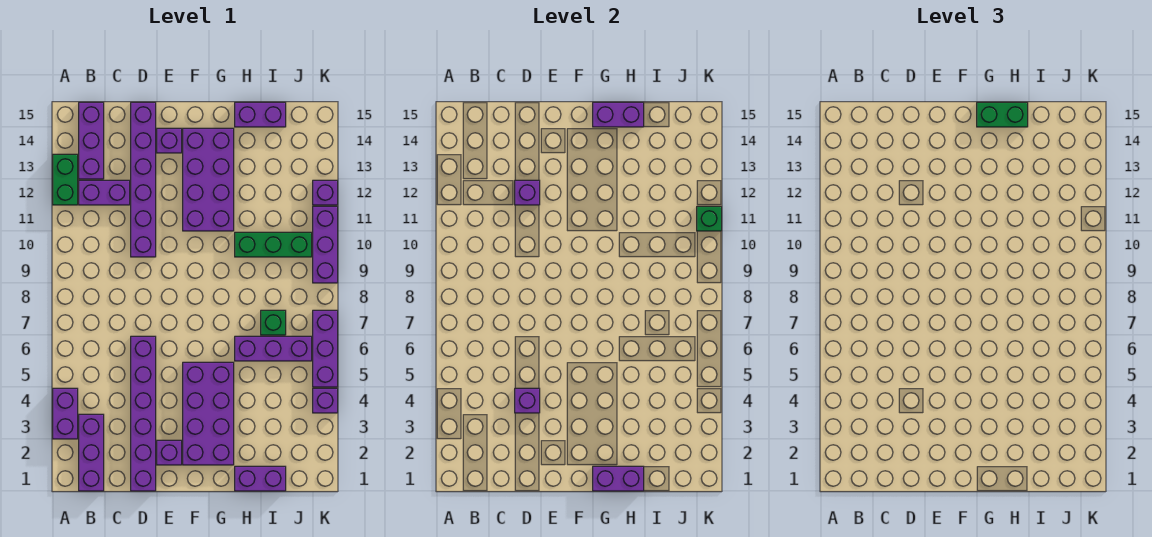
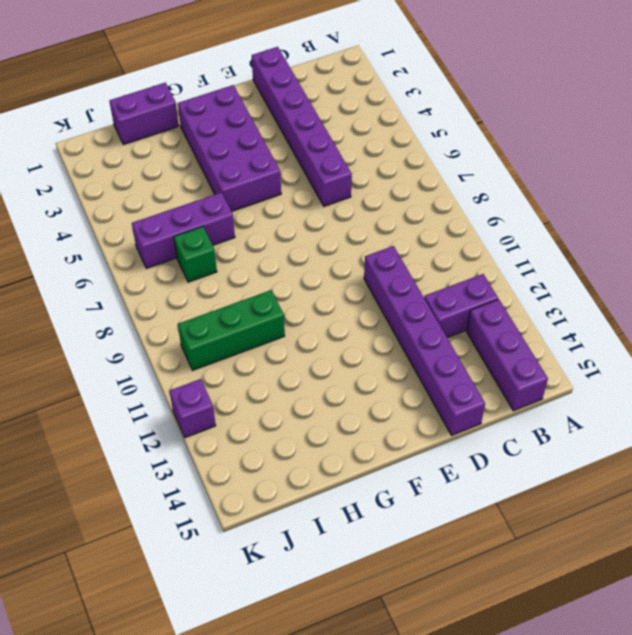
none -> purple brick A3:A4 level 1
none -> green brick A12:A13 level 1
none -> purple brick B1:B3 level 1

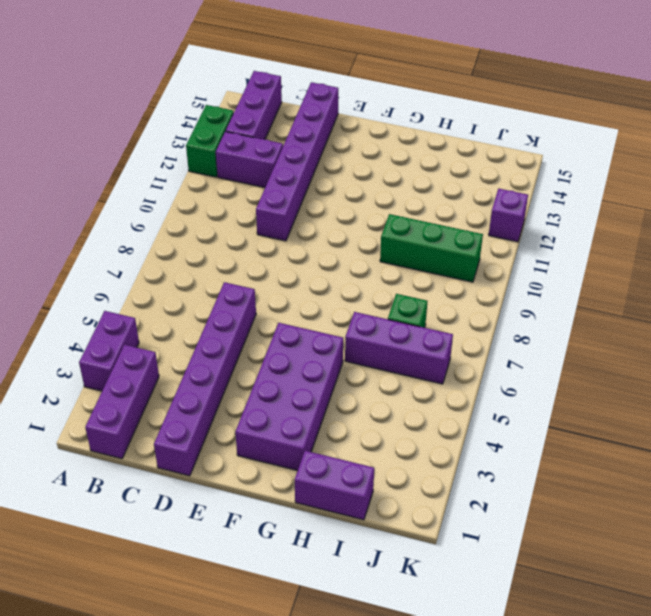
none -> purple brick E2 level 1
none -> purple brick E14 level 1
none -> purple brick F11:G14 level 1

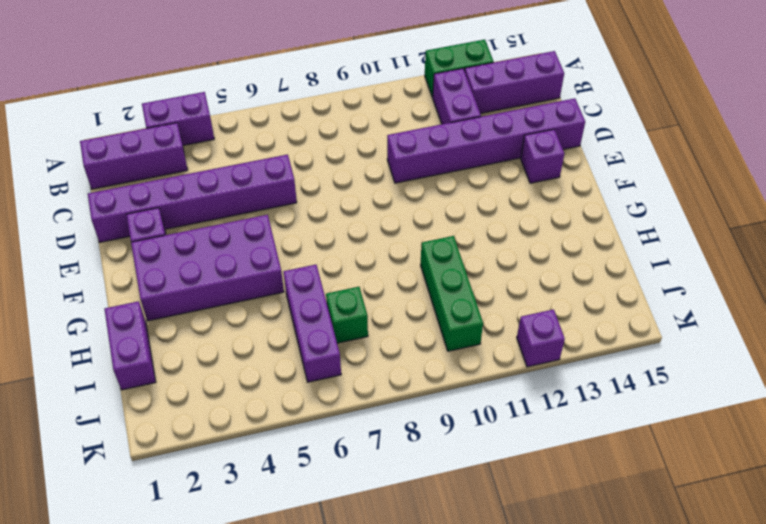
none -> purple brick F11:G14 level 1
none -> purple brick H15:I15 level 1
none -> purple brick K4 level 1

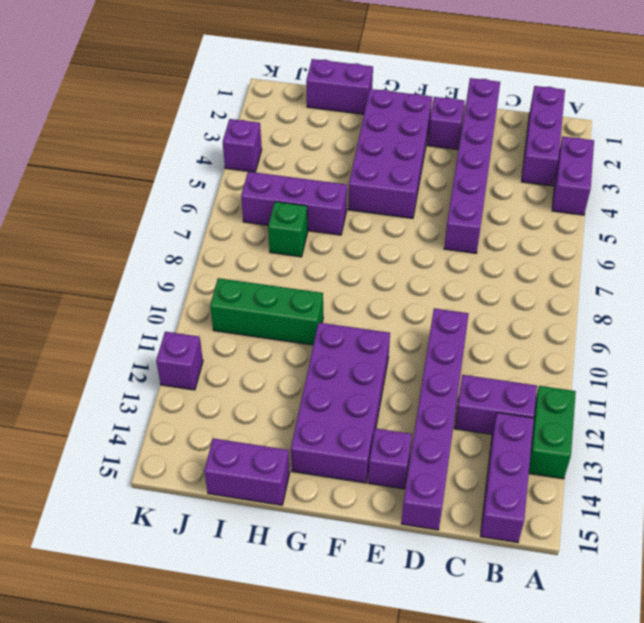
none -> purple brick K5:K7 level 1
none -> purple brick K9:K11 level 1
none -> purple brick D4 level 2

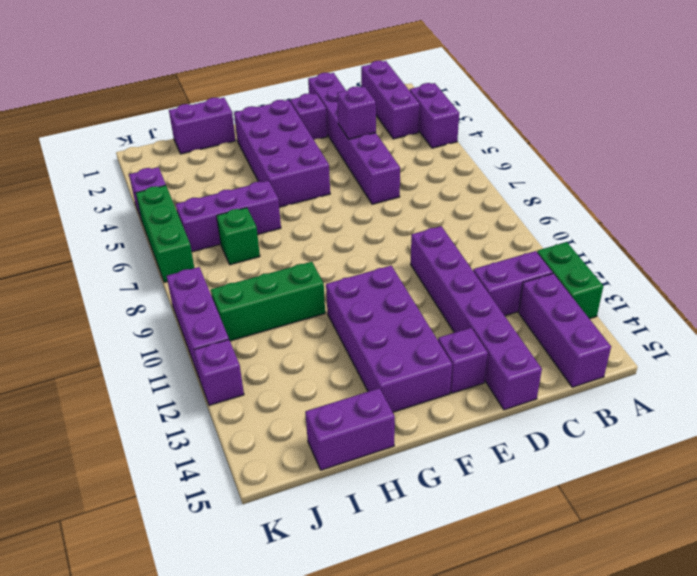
green brick K5:K7 level 1 -> purple brick K5:K7 level 1
none -> purple brick D12 level 2
none -> purple brick G1:H1 level 2
none -> purple brick G15:H15 level 2

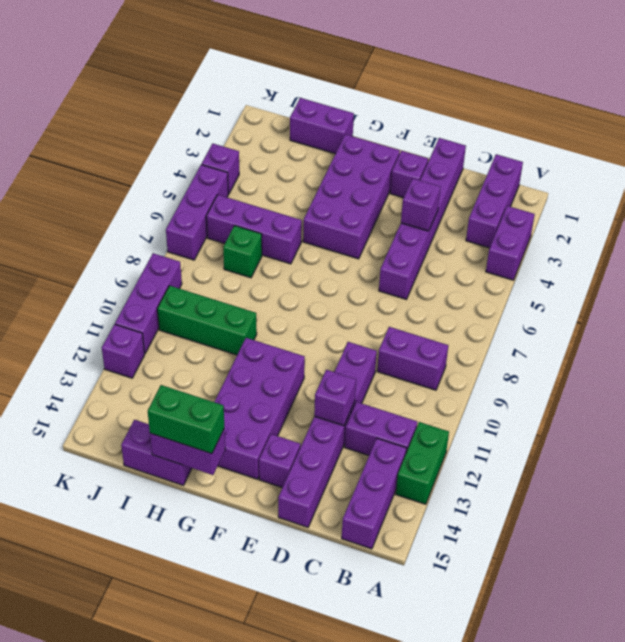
purple brick B9:C9 level 1 -> purple brick G1:H1 level 2
none -> green brick K11 level 2

